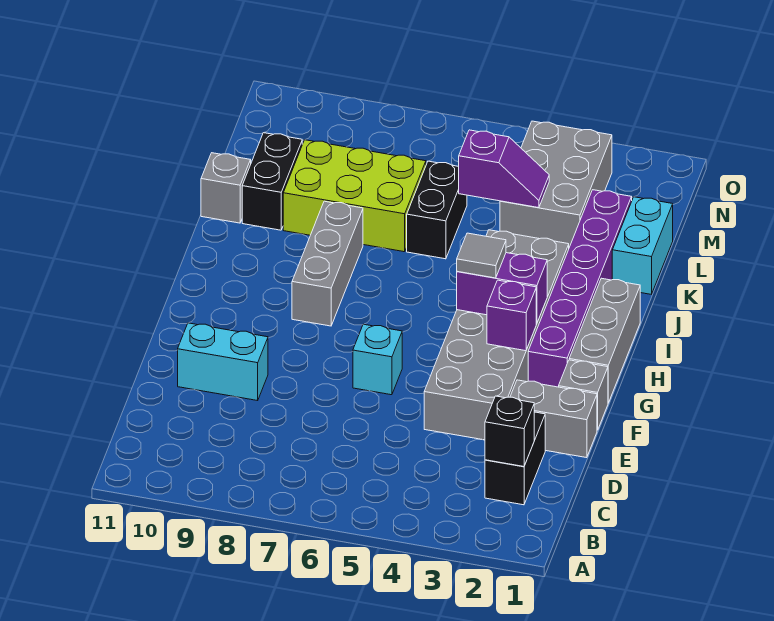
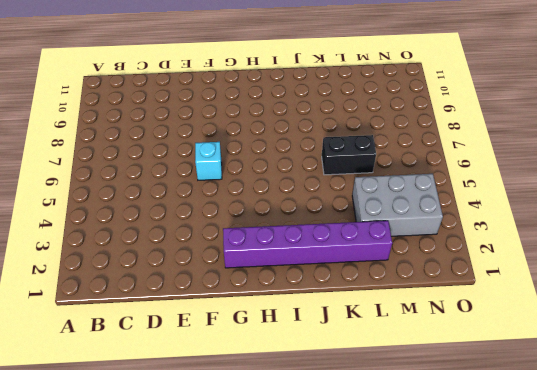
none -> black brick C2:D2 level 1
none -> grey brick E1:E2 level 1
none -> grey brick E3:J4 level 1

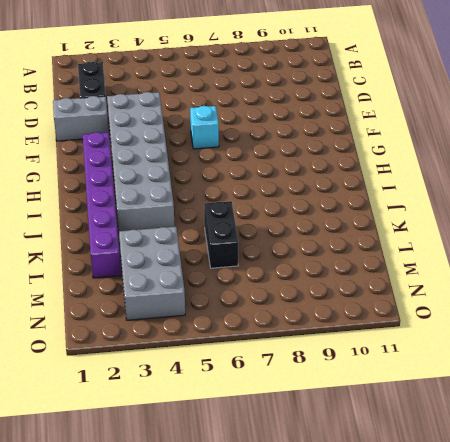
none -> cyan brick E9:E10 level 1
none -> grey brick F1 level 1
none -> grey brick G1:I1 level 1

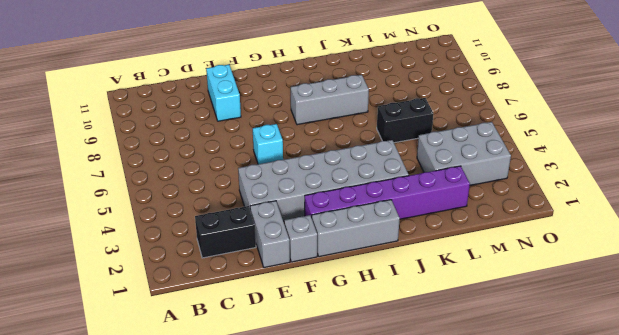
none -> cyan brick K1:L1 level 1
none -> lime brick K7:L9 level 1
none -> black brick K10:L10 level 1

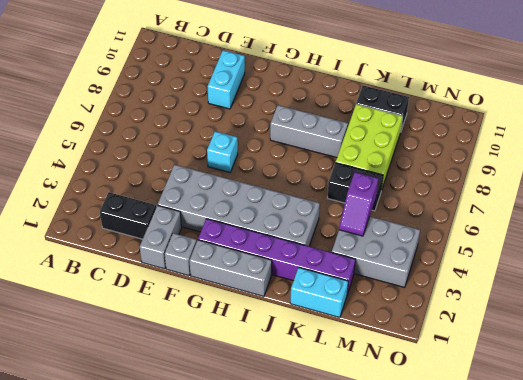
none -> grey brick K11 level 1
none -> black brick C2 level 2
none -> purple brick G3 level 2

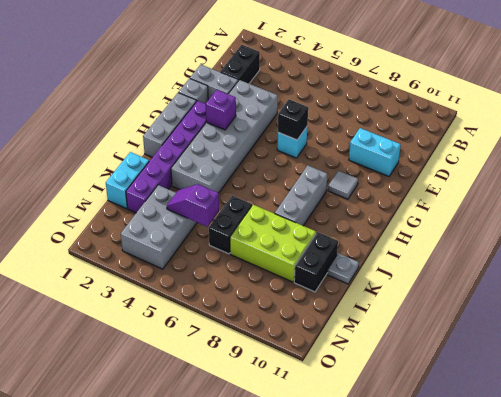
black brick F6 level 2 -> black brick C2 level 2
grey tile G9 level 1 -> grey tile H4 level 3
grey plate K11 level 1 -> grey brick K11 level 1
none -> purple brick H3:H4 level 2

